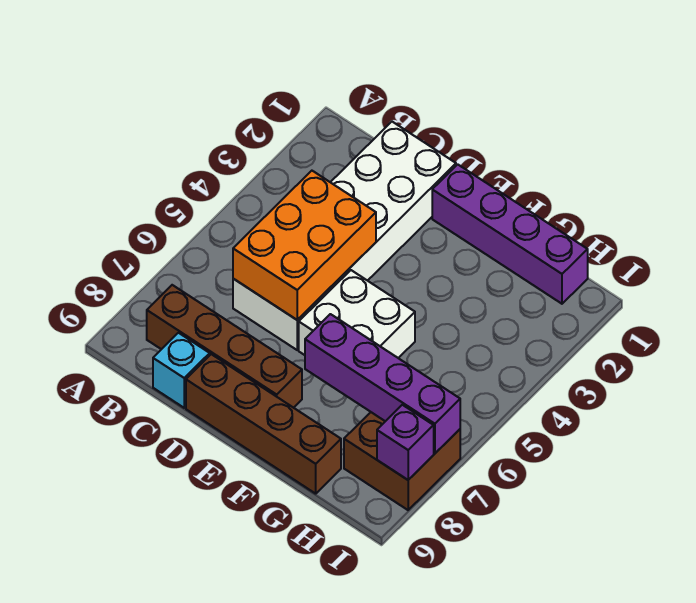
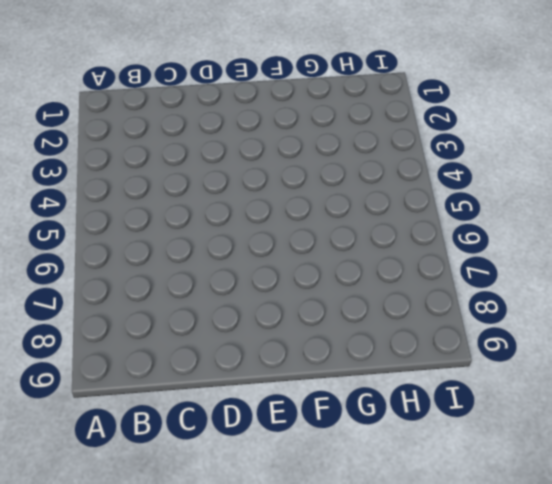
none -> brown brick B8:E8 level 1
none -> white brick C1:D6 level 1

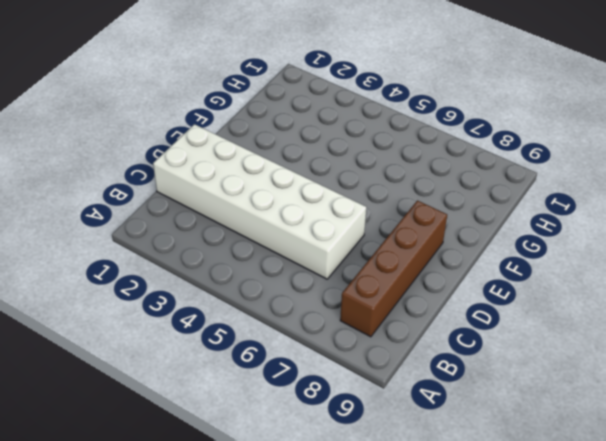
none -> cyan brick C9 level 1
none -> brown brick D9:G9 level 1

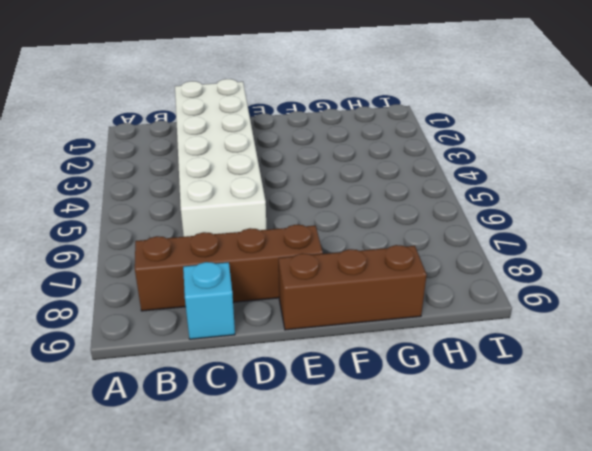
brown brick E9:G9 level 1 -> brown brick D9:G9 level 1
none -> purple brick E1:H1 level 1
none -> white brick E5:F6 level 1

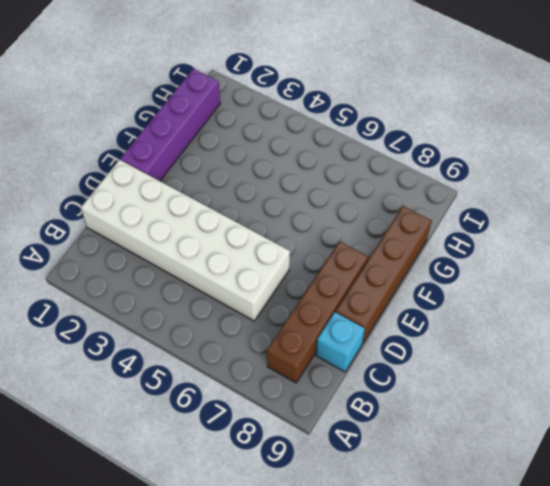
none -> white brick E5:F6 level 1
none -> brown brick H7:I8 level 1

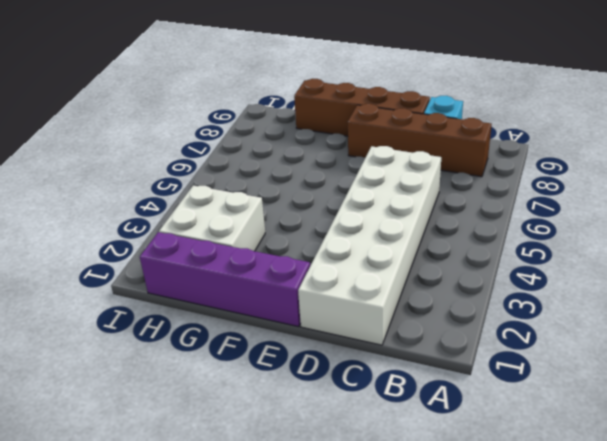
white brick G2:H3 level 1 -> white brick E5:F6 level 1
none -> brown brick H7:I8 level 1
none -> orange brick C4:D6 level 2

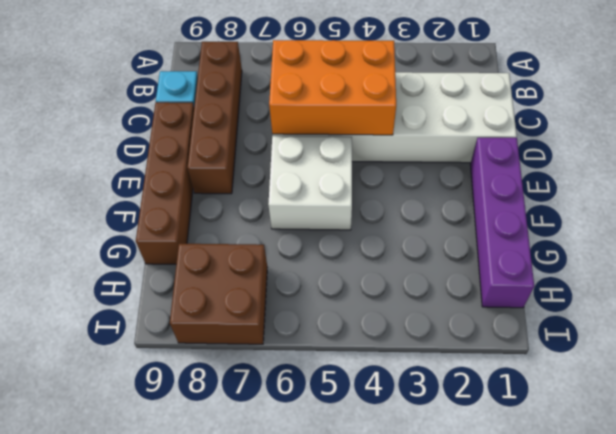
none -> purple brick F7:I7 level 2
none -> purple brick I8 level 2

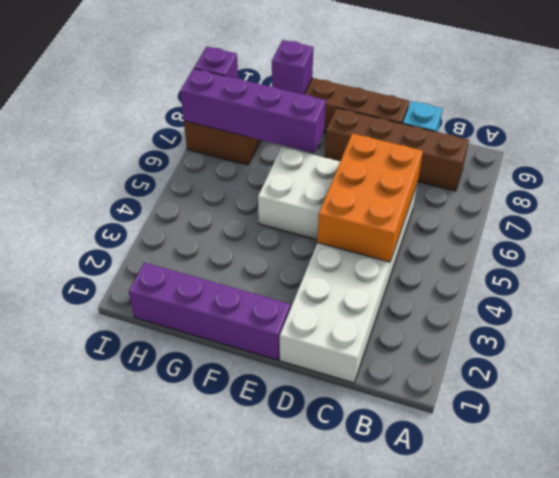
purple brick G9 level 2 -> none

